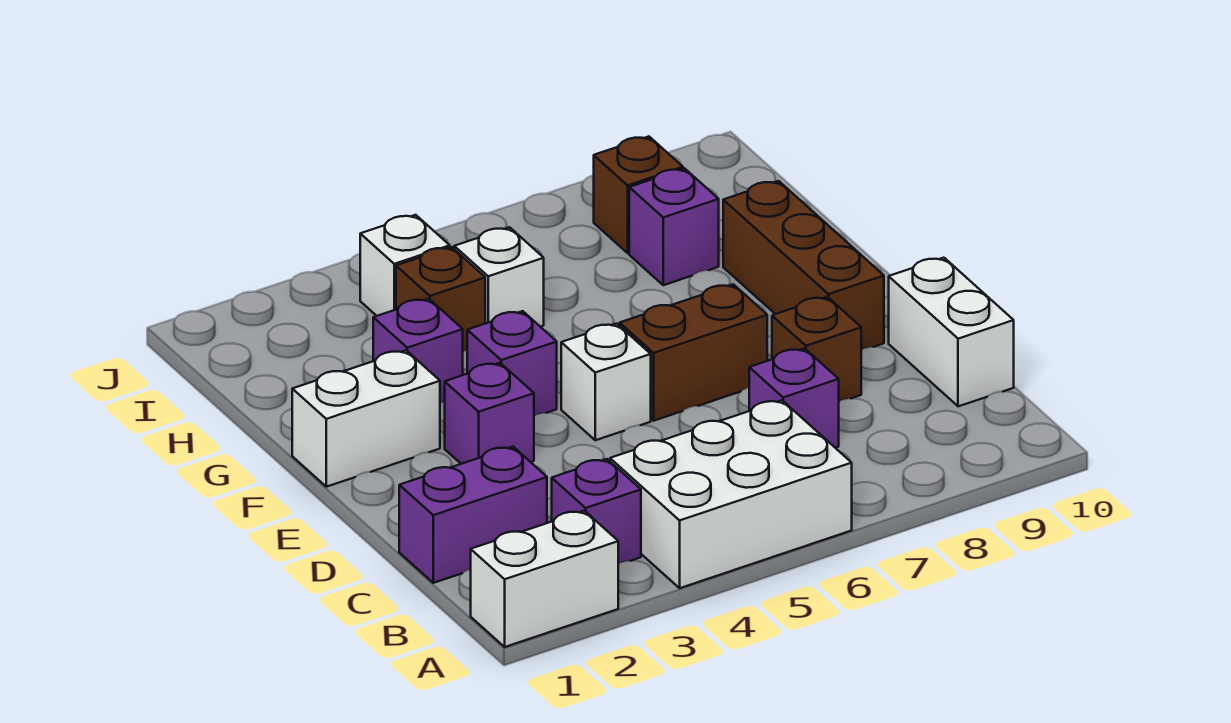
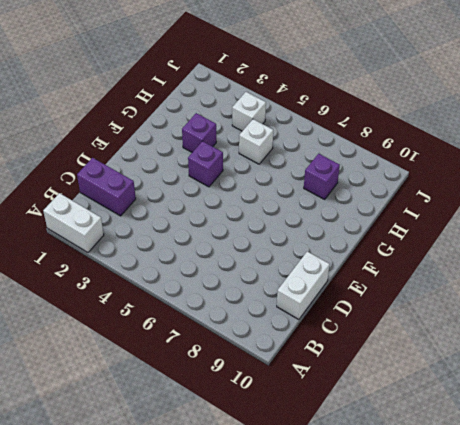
none -> white brick A4:B6 level 1
none -> purple brick B3 level 1
none -> purple brick C7 level 1

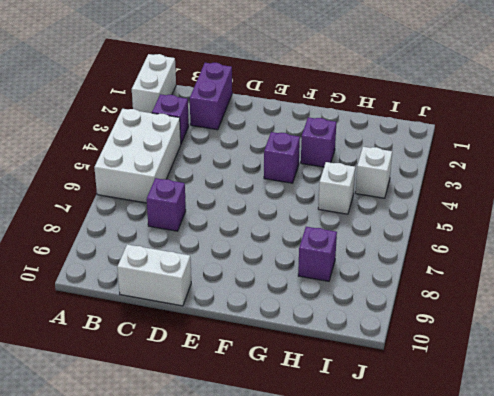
none -> brown brick D8 level 1
none -> purple brick E3 level 1
none -> white brick E5 level 1

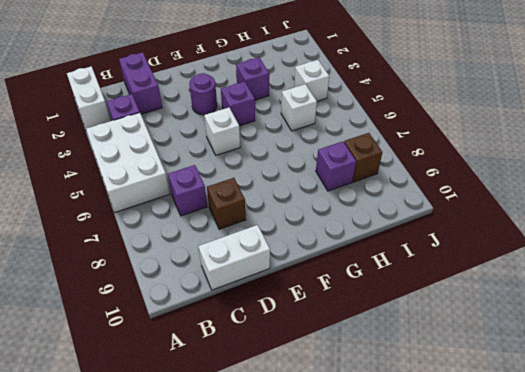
purple round brick E3 level 1 -> purple brick E3 level 1
none -> brown brick E6:E7 level 1
none -> brown brick E9:G9 level 1
none -> white brick F1:F2 level 1

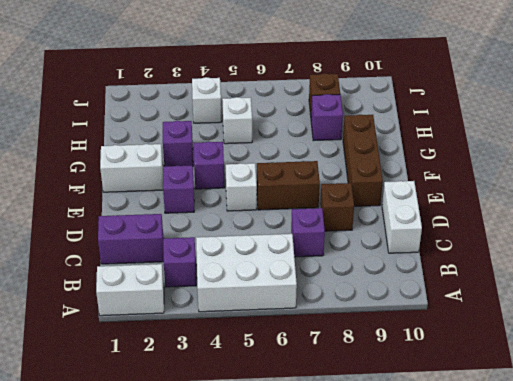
none -> brown brick H4 level 1

